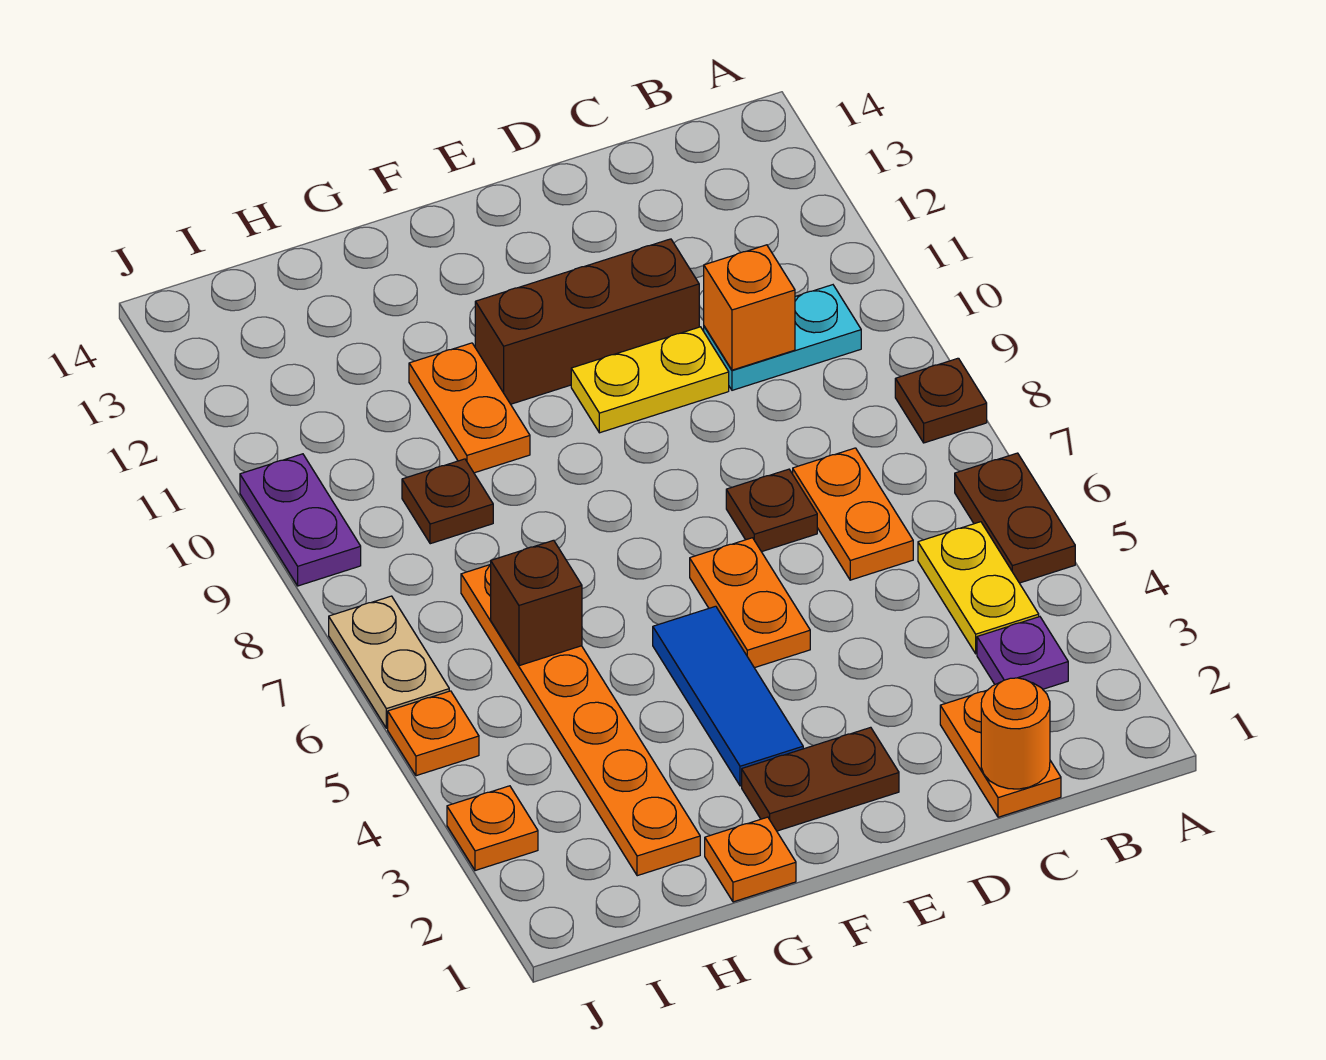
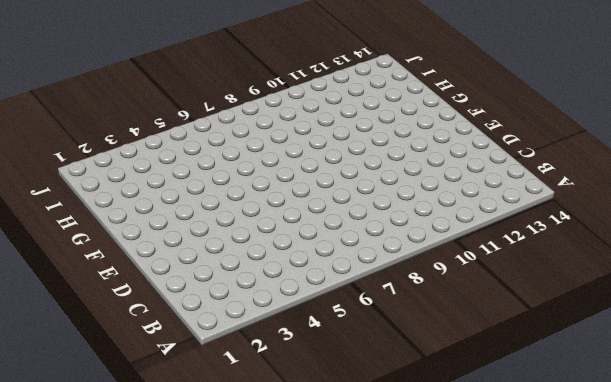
none -> brown plate A5:A6 level 1
none -> brown plate A8 level 1
none -> purple plate B3 level 1

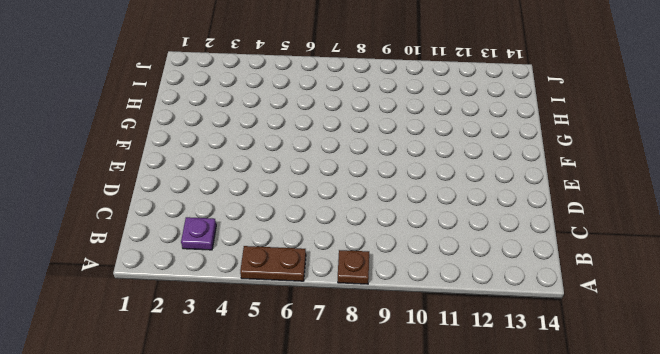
none -> yellow plate B4:B5 level 1
none -> cyan plate B10:C10 level 1
none -> orange plate C1:C2 level 1

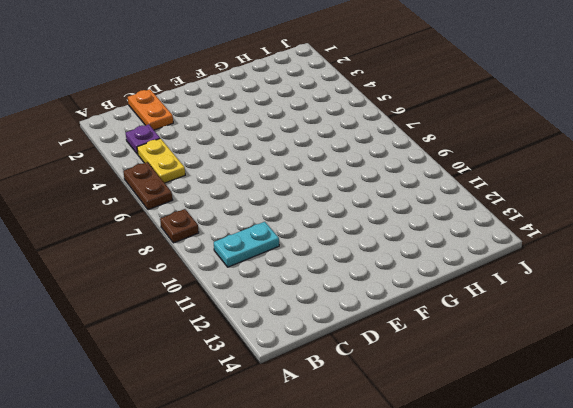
none -> orange plate C6:C7 level 1
none -> brown plate D7 level 1
none -> yellow plate D10:E10 level 1

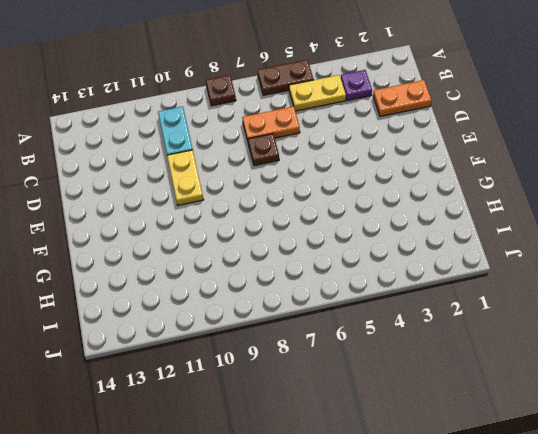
none -> brown brick D11:F11 level 1
none -> brown plate E2:F2 level 1
none -> orange plate E5:E6 level 1

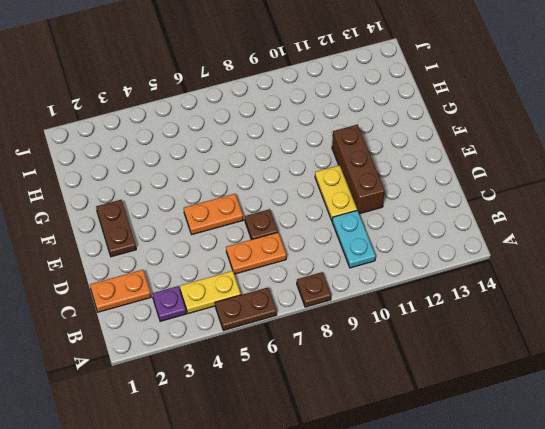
none -> blue tile F3:F5 level 1
none -> orange plate G1 level 1
none -> orange plate G10:G11 level 1

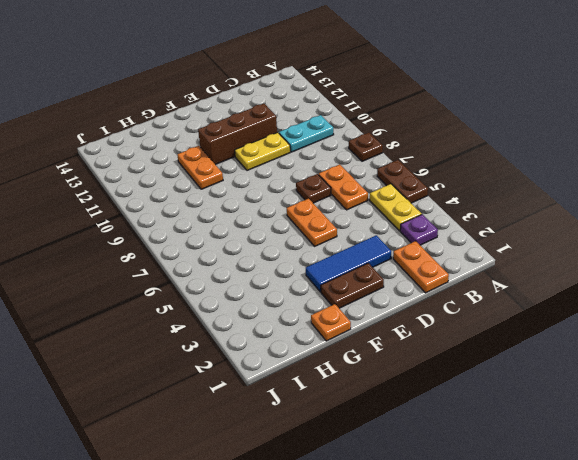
blue tile D3:F3 level 1 -> blue tile F3:F5 level 1
none -> orange plate H2:H7 level 1
none -> brown plate H9 level 1
none -> orange plate J3 level 1

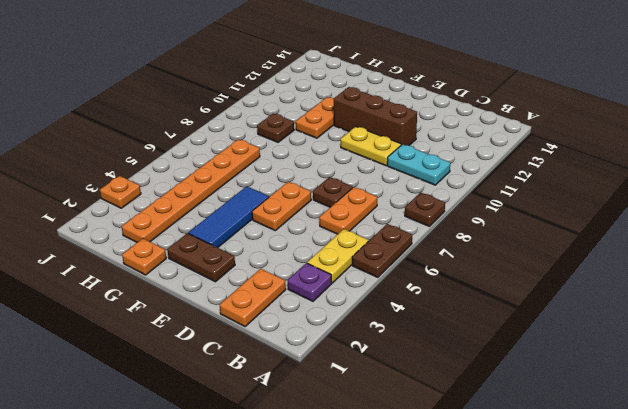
none -> orange plate J5 level 1
none -> tan plate J6:J7 level 1
none -> purple plate J9:J10 level 1

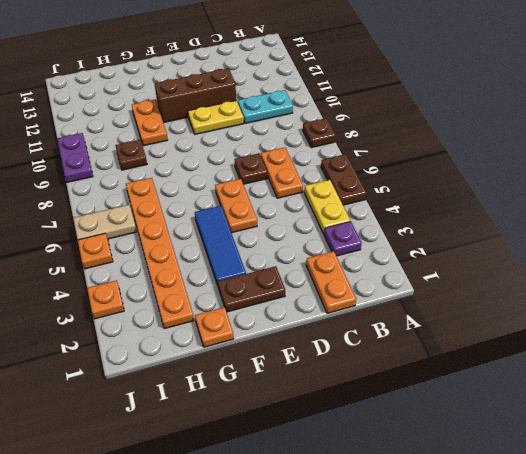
tan plate I6:J6 level 1 -> tan plate J6:J7 level 1
none -> orange round brick C1 level 2
none -> orange brick C10 level 2
none -> brown brick H6 level 2

